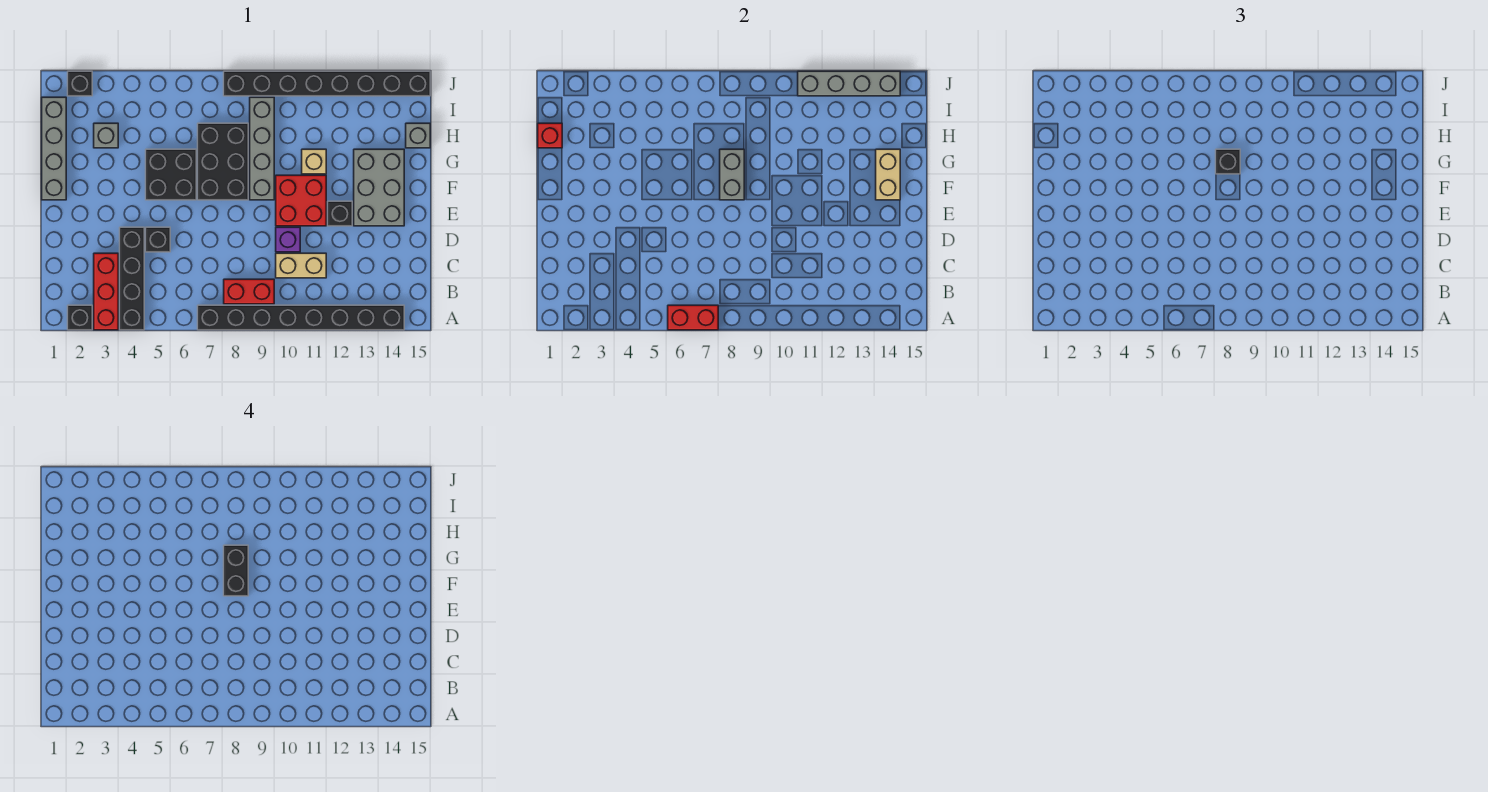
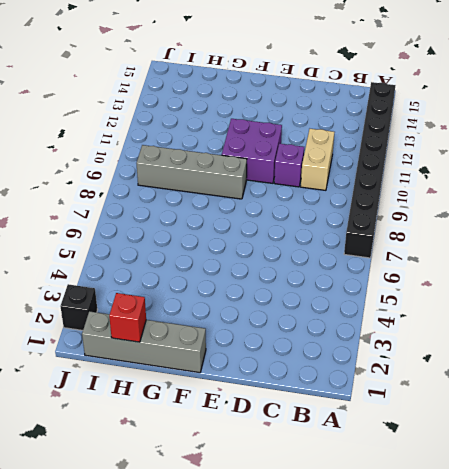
purple brick E10:F11 level 1 -> red brick E10:F11 level 1
none -> black brick A2 level 1
none -> red brick A3:C3 level 1
none -> black brick A4:D4 level 1

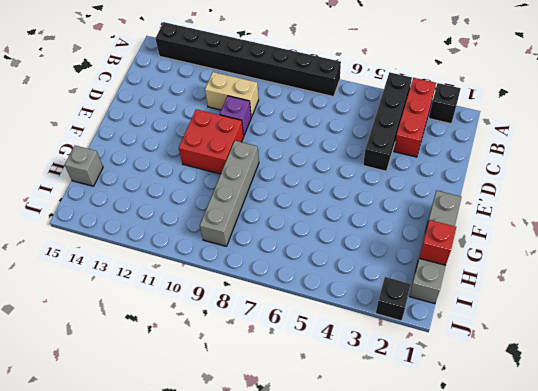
none -> red brick B8:B9 level 1
none -> black brick D5 level 1
none -> black brick E12 level 1

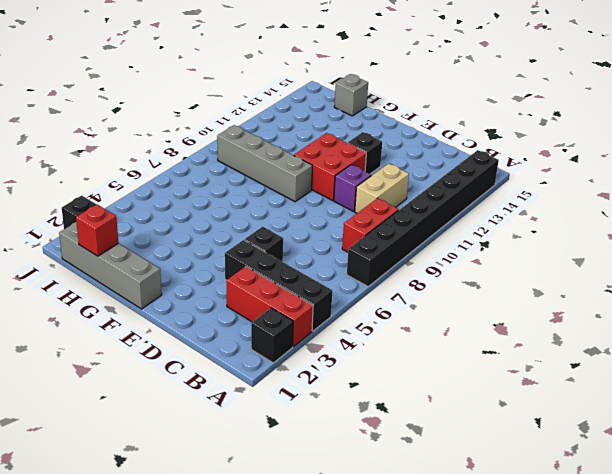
none -> grey brick E13:G14 level 1
none -> black brick F5:G6 level 1
none -> black brick F7:H8 level 1

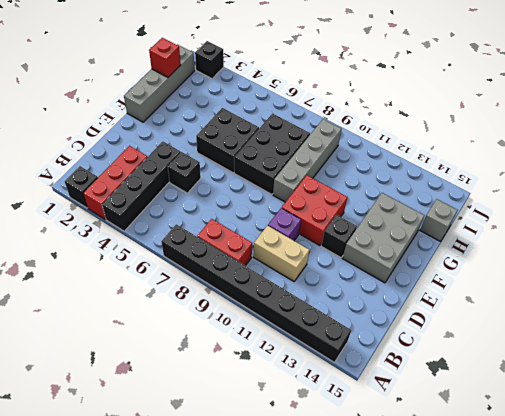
none -> tan brick G11 level 1
none -> grey brick H3 level 1
none -> black brick J8:J15 level 1

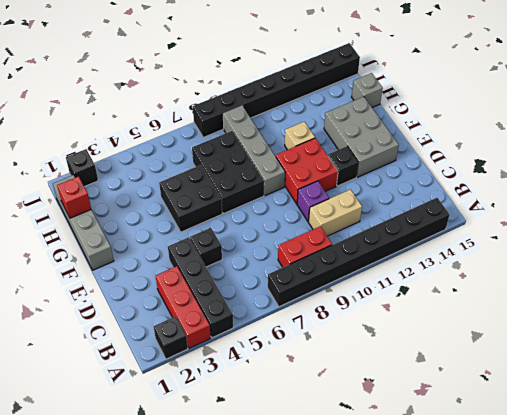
none -> grey brick H3 level 1
none -> red brick A6:A7 level 2
none -> grey brick F8:G8 level 2

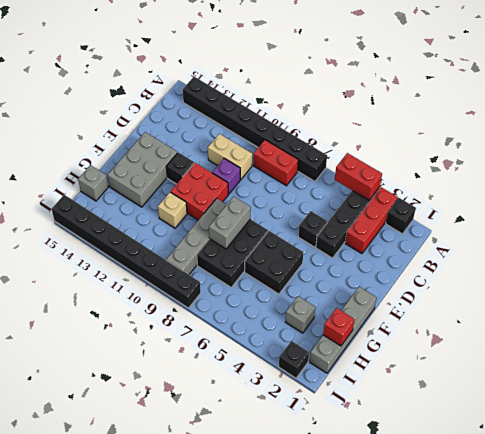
red brick A4:A5 level 2 -> red brick A6:A7 level 2
none -> tan brick F14:G14 level 2
none -> grey brick J11:J14 level 2
none -> black brick G8 level 3

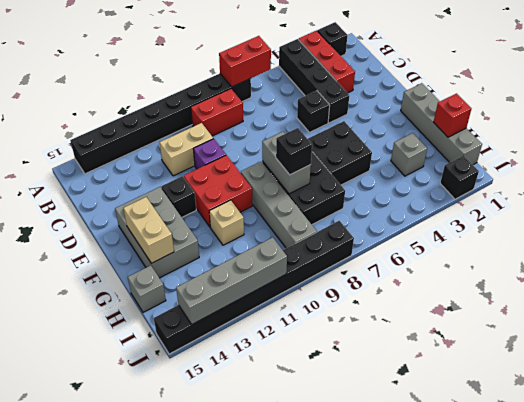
none -> black brick F8:G8 level 4

